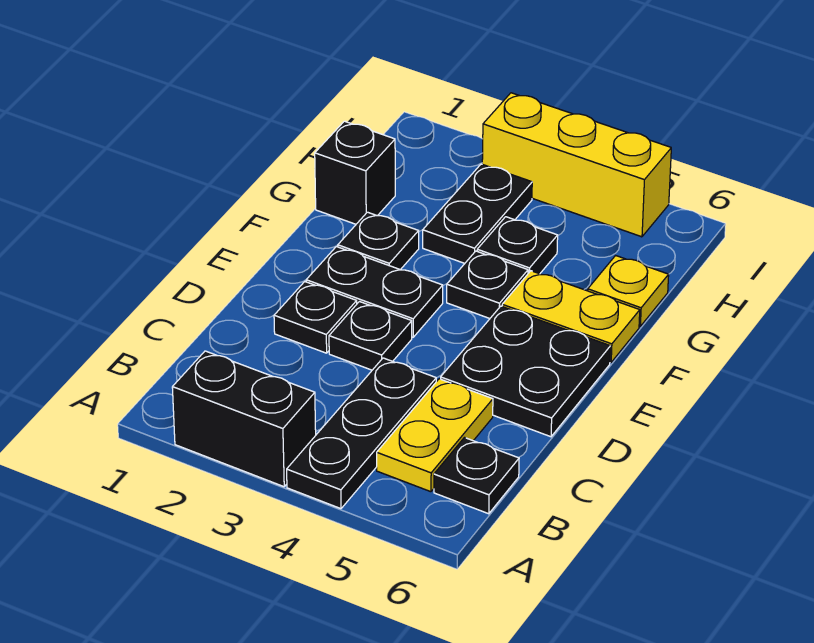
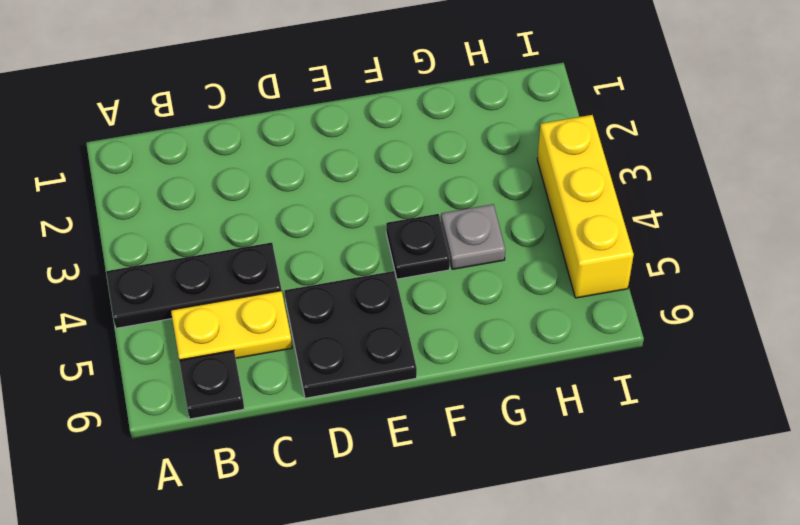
grey plate G4 level 1 -> black plate G4 level 1
none -> black brick A2:A3 level 1
none -> black plate D2 level 1
none -> black plate D3 level 1

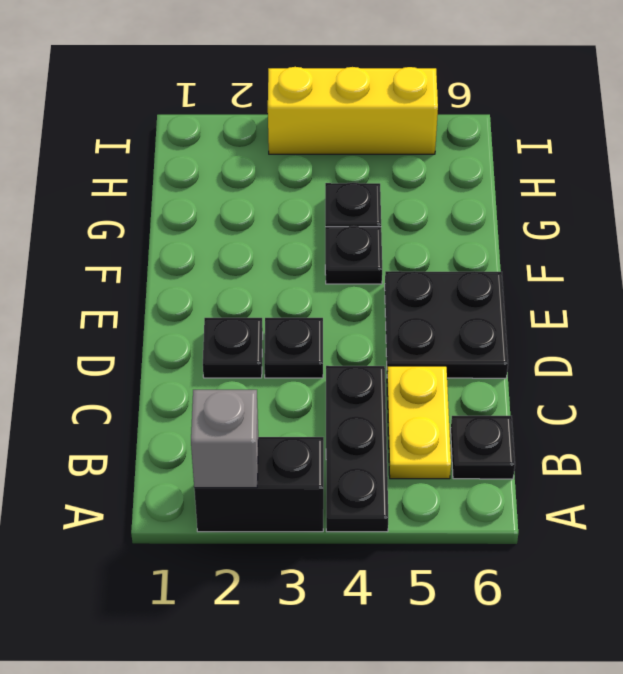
grey brick A2 level 2 -> none
none -> black plate E2:E3 level 1
none -> black plate F2 level 1
none -> yellow plate F5:F6 level 1

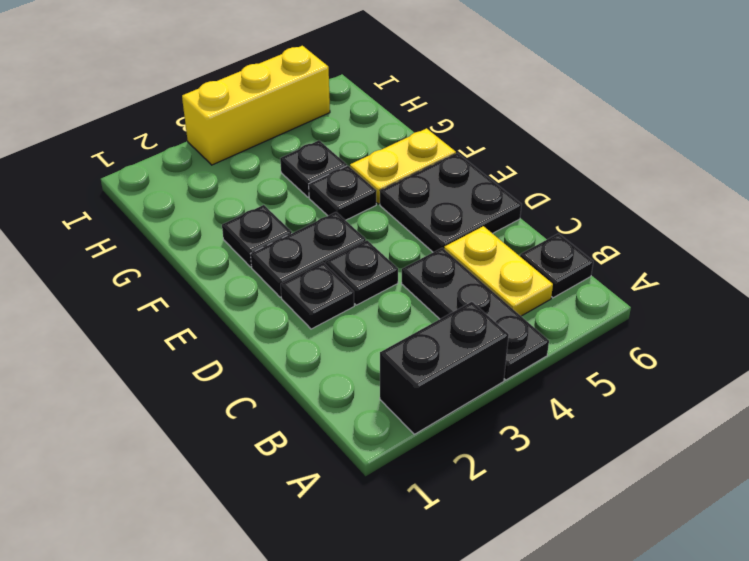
none -> black brick G1 level 1
none -> black plate G3:H3 level 1
none -> yellow plate G6 level 1

